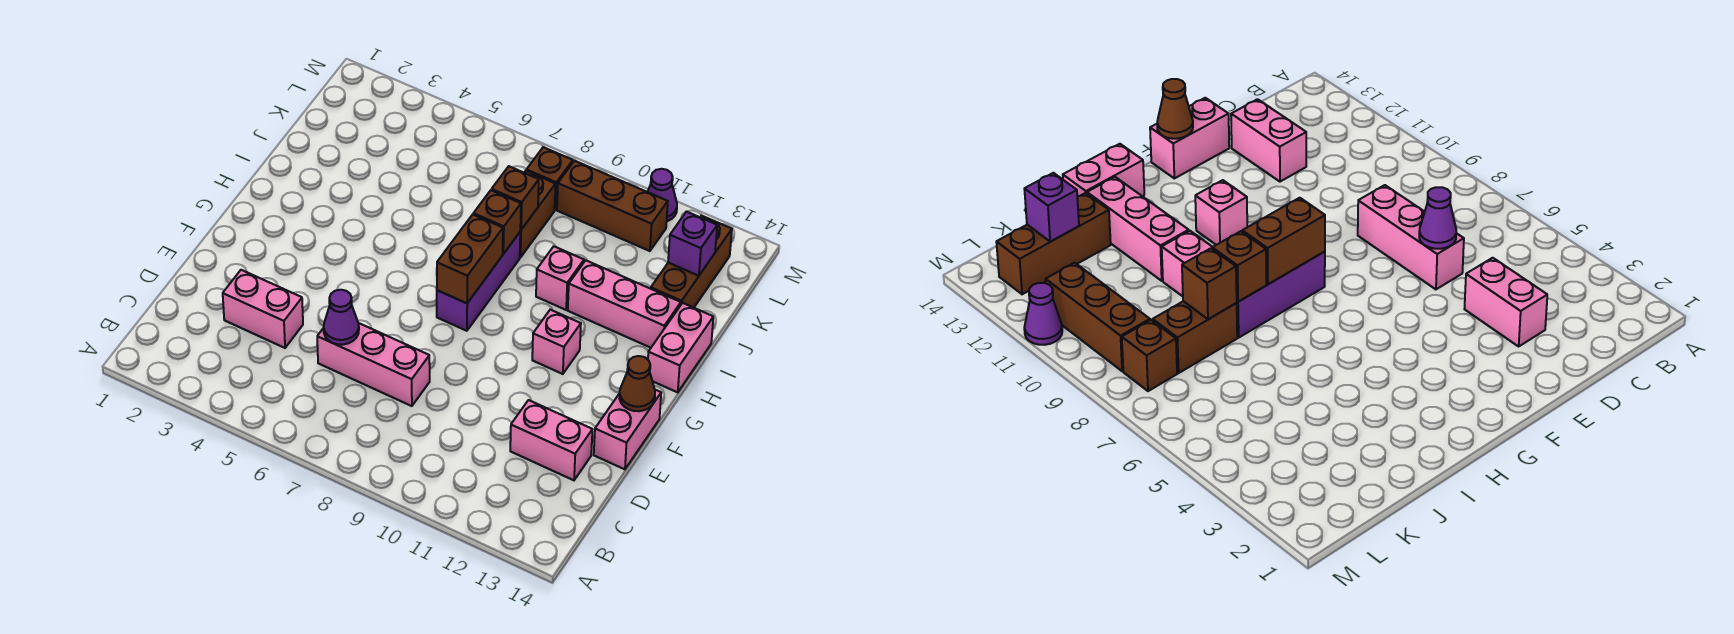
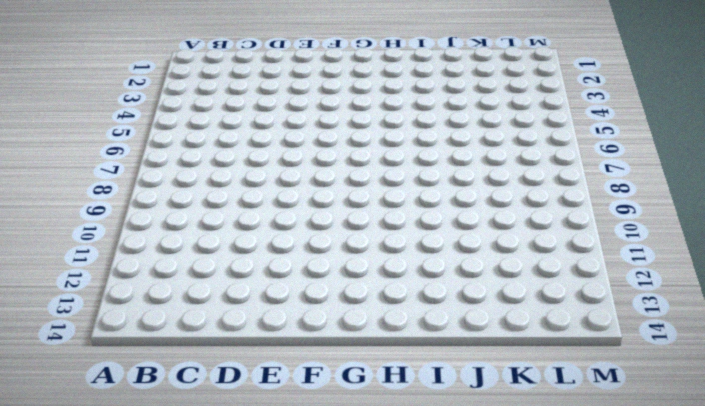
none -> pink brick D3:D4 level 1
none -> pink brick D6:D8 level 1
none -> pink brick D12:D13 level 1

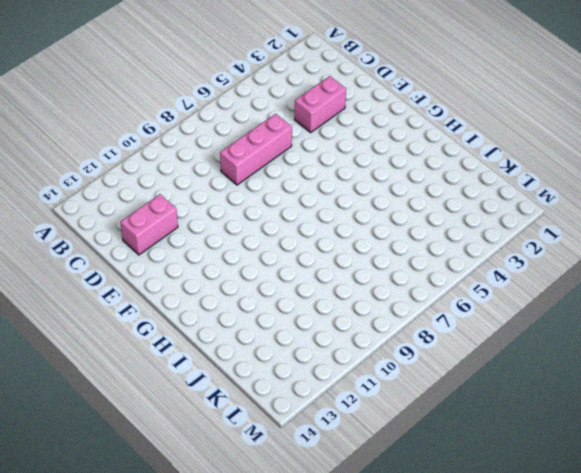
none -> pink brick E14:F14 level 1
none -> purple brick G8:I8 level 1
none -> pink brick G11 level 1

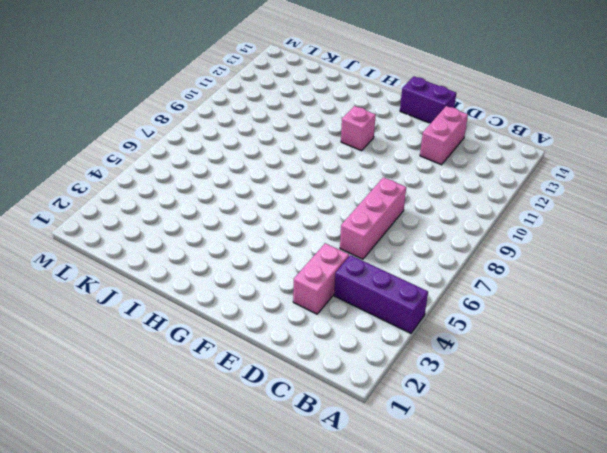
purple brick A4:C4 level 1 -> purple brick G8:I8 level 1
purple brick E14:F14 level 1 -> pink brick E14:F14 level 1
none -> pink brick H14:I14 level 1
none -> pink brick I10 level 1
none -> pink brick I11:I13 level 1

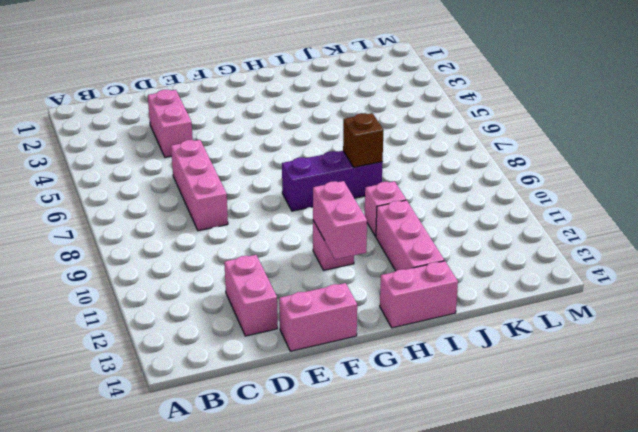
pink brick G11:G12 level 2 -> none
none -> brown brick J8:K8 level 1
none -> brown brick J13:L13 level 1
none -> brown brick L8 level 1

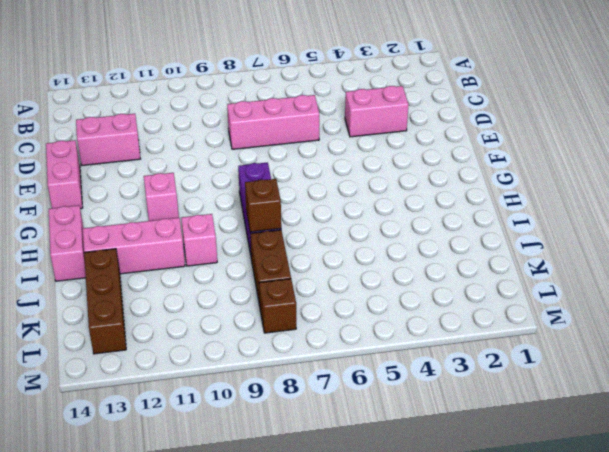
none -> brown brick L9:L11 level 1
none -> purple cone M11 level 1
none -> purple cone D6 level 2

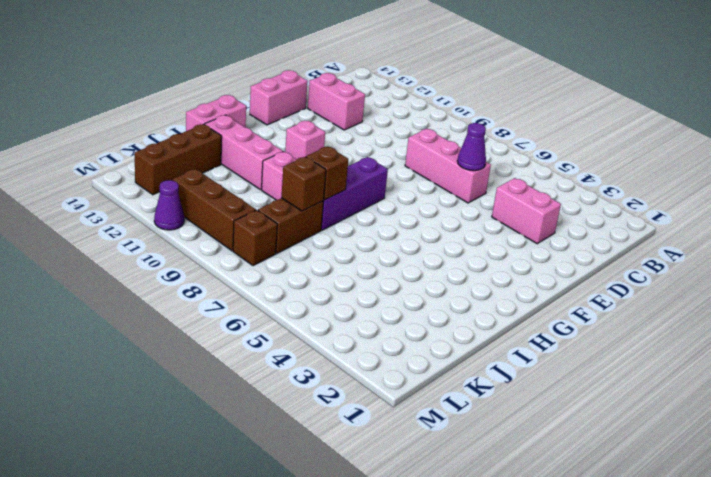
none -> brown cone F14 level 2
none -> brown brick G8:H8 level 2
none -> purple brick K13 level 2

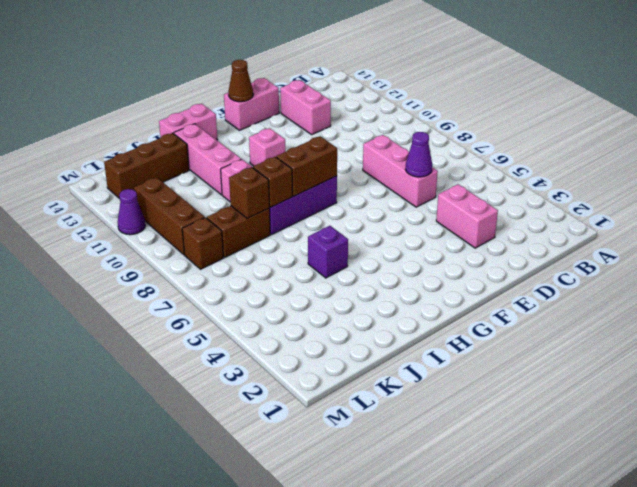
purple brick I5 level 1 -> purple brick K13 level 2

